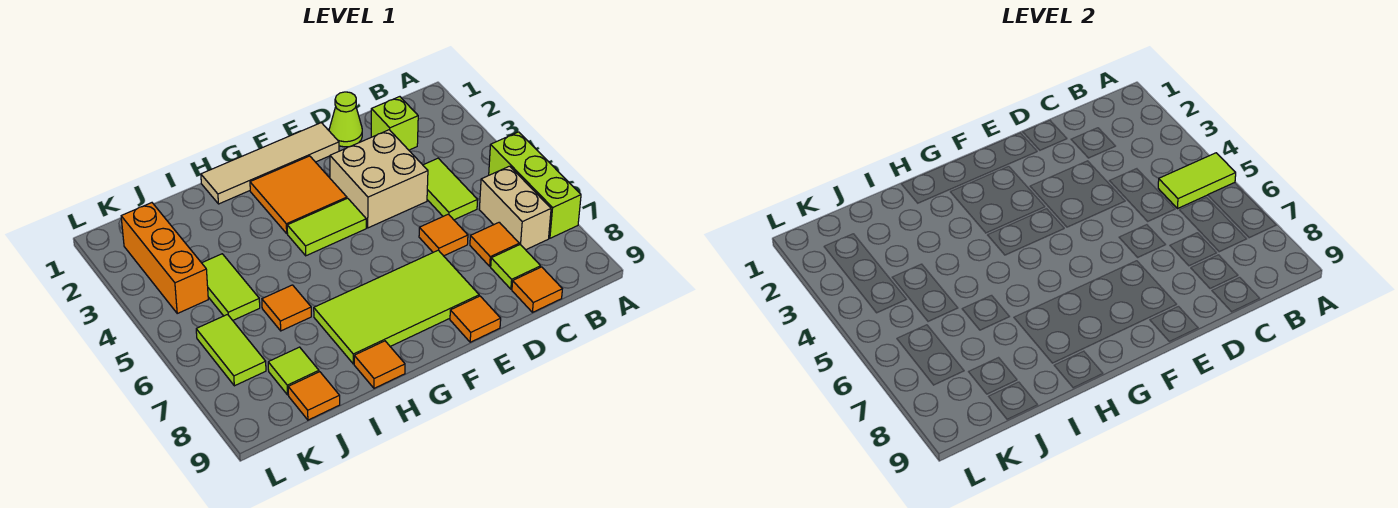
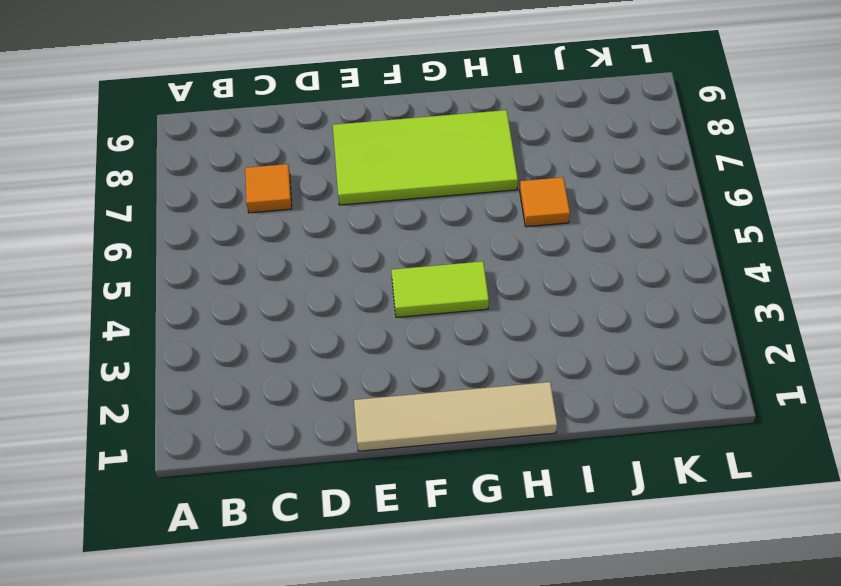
none -> lime brick A5:A7 level 1
none -> tan brick B6:B7 level 1
none -> lime brick C2 level 1

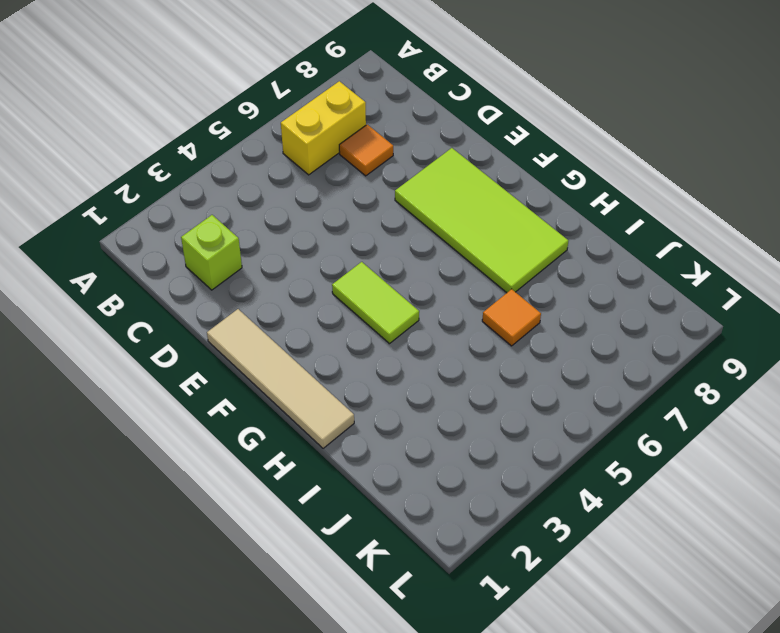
yellow brick B6:B7 level 1 -> tan brick B6:B7 level 1
none -> lime brick A5:A7 level 1
none -> lime tile C4:C5 level 1
none -> lime tile C8 level 1

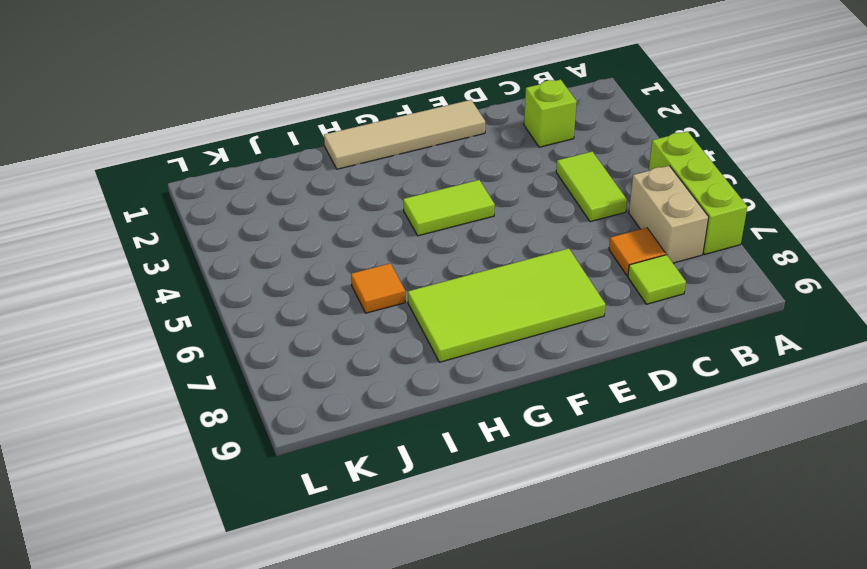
none -> orange tile C9 level 1
none -> lime cone D1 level 1
none -> tan brick D3:E4 level 1

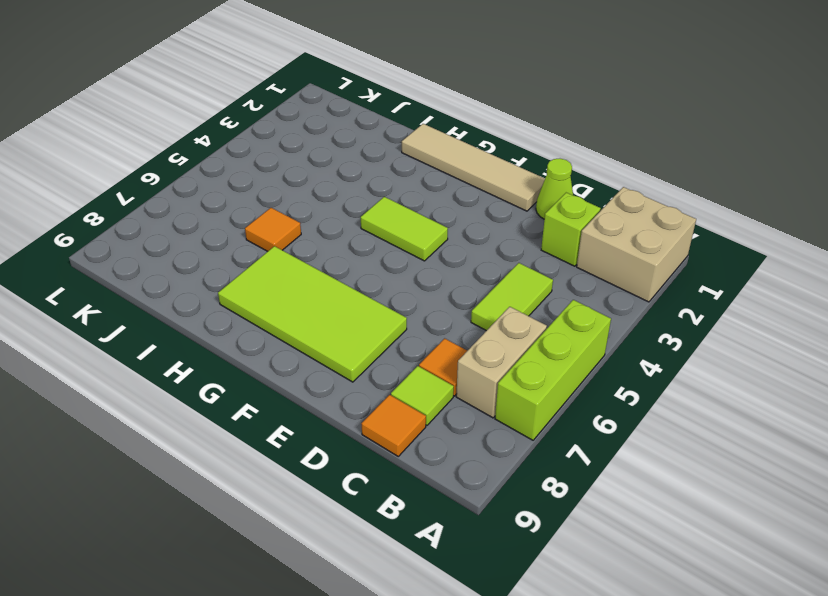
tan brick A1:B2 level 1 -> tan brick D3:E4 level 1
none -> orange tile D6 level 1
none -> orange tile E9 level 1
none -> orange tile F2:G3 level 1

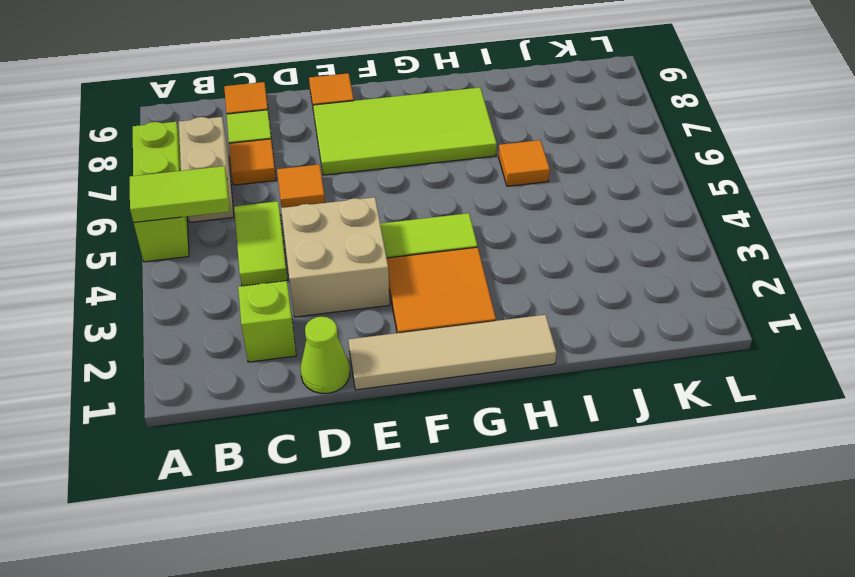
none -> orange tile H9 level 1
none -> lime tile J4:J5 level 1
none -> lime tile J8 level 1

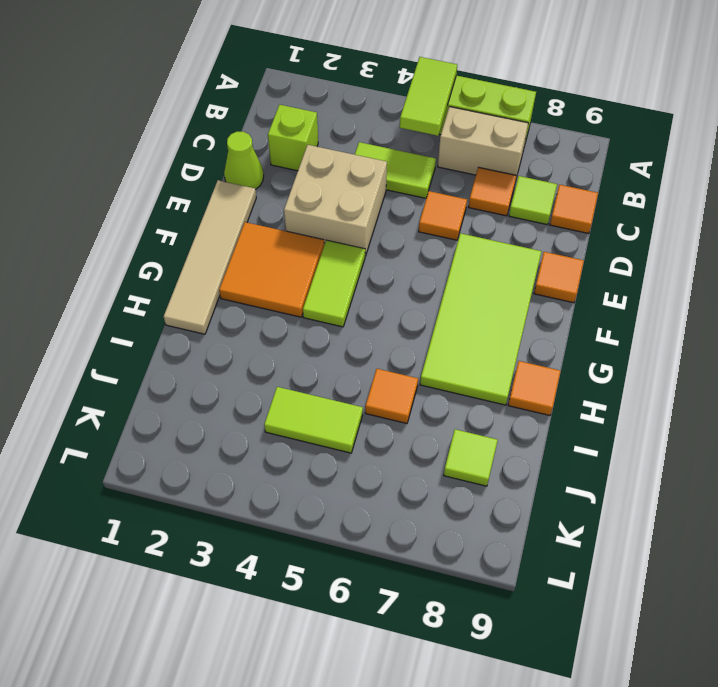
none -> orange tile J9 level 1
none -> orange brick K2:K4 level 1
none -> lime tile K6:K7 level 1

